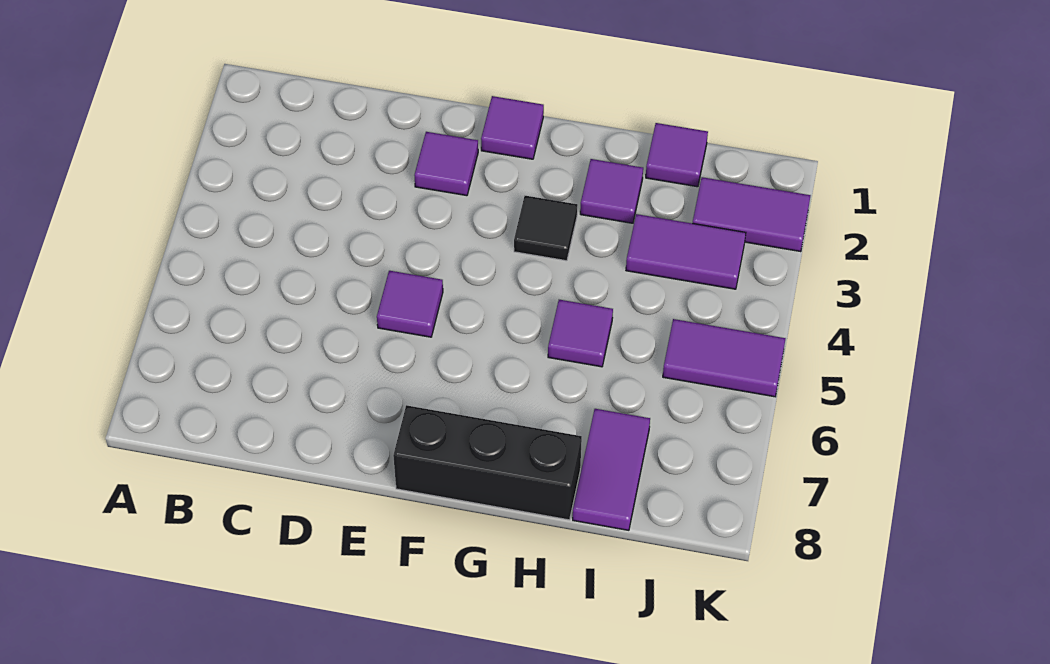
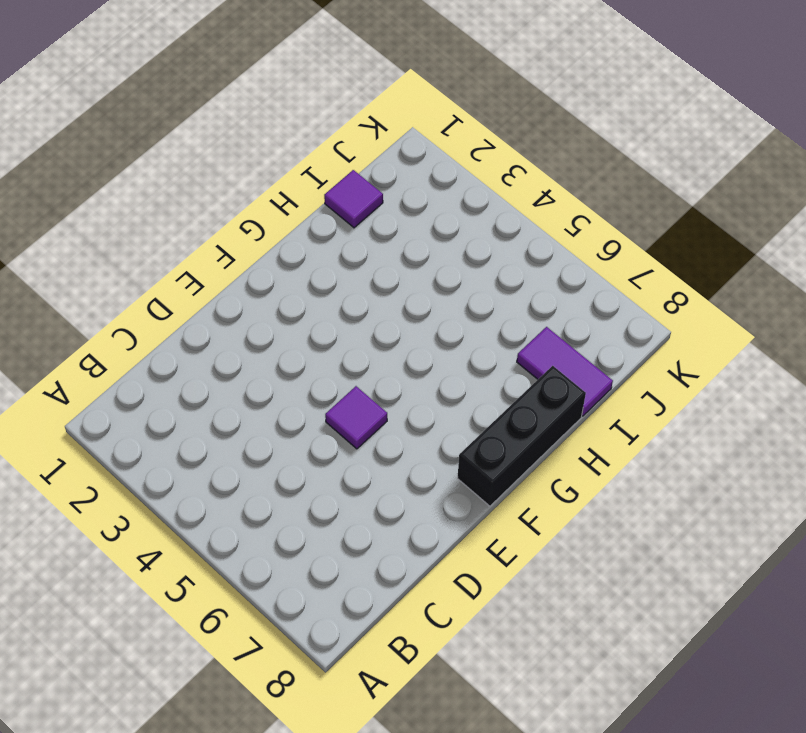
none -> purple tile E2 level 1
none -> purple tile F1 level 1
none -> black tile G3 level 1

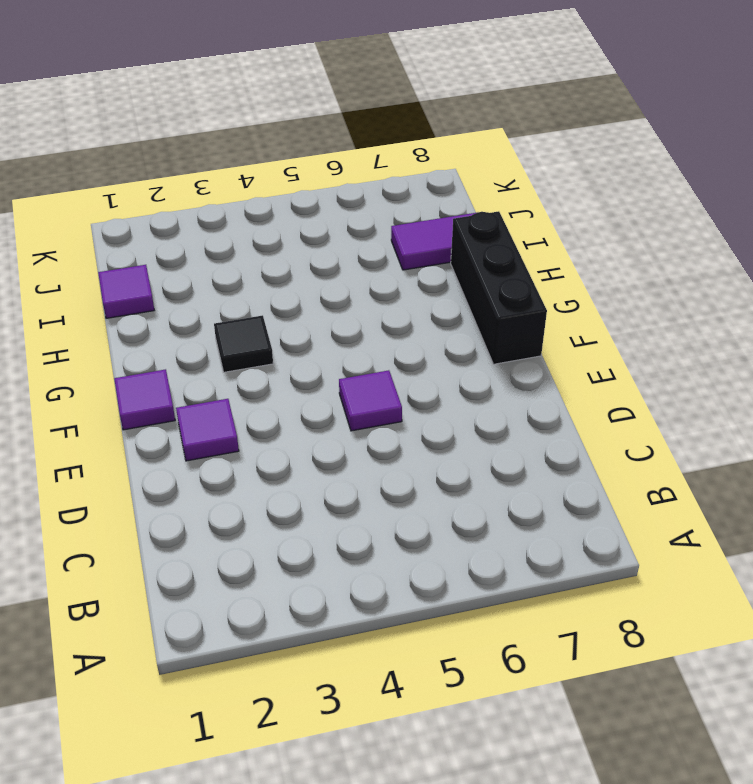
none -> purple tile H2 level 1
none -> purple tile H5 level 1
none -> purple tile I3:J3 level 1

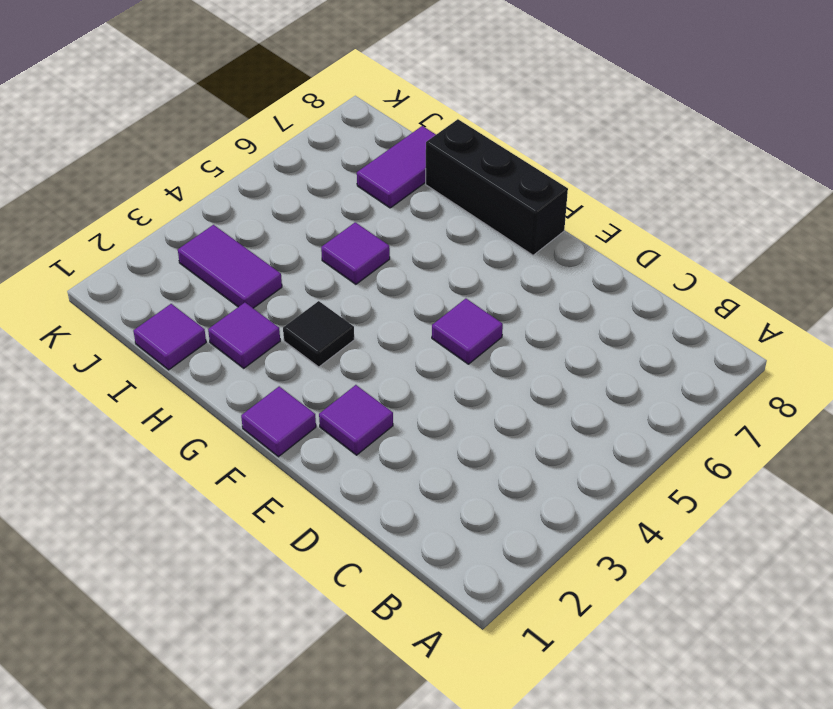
none -> purple tile J2:K2 level 1
none -> purple tile J5:K5 level 1

